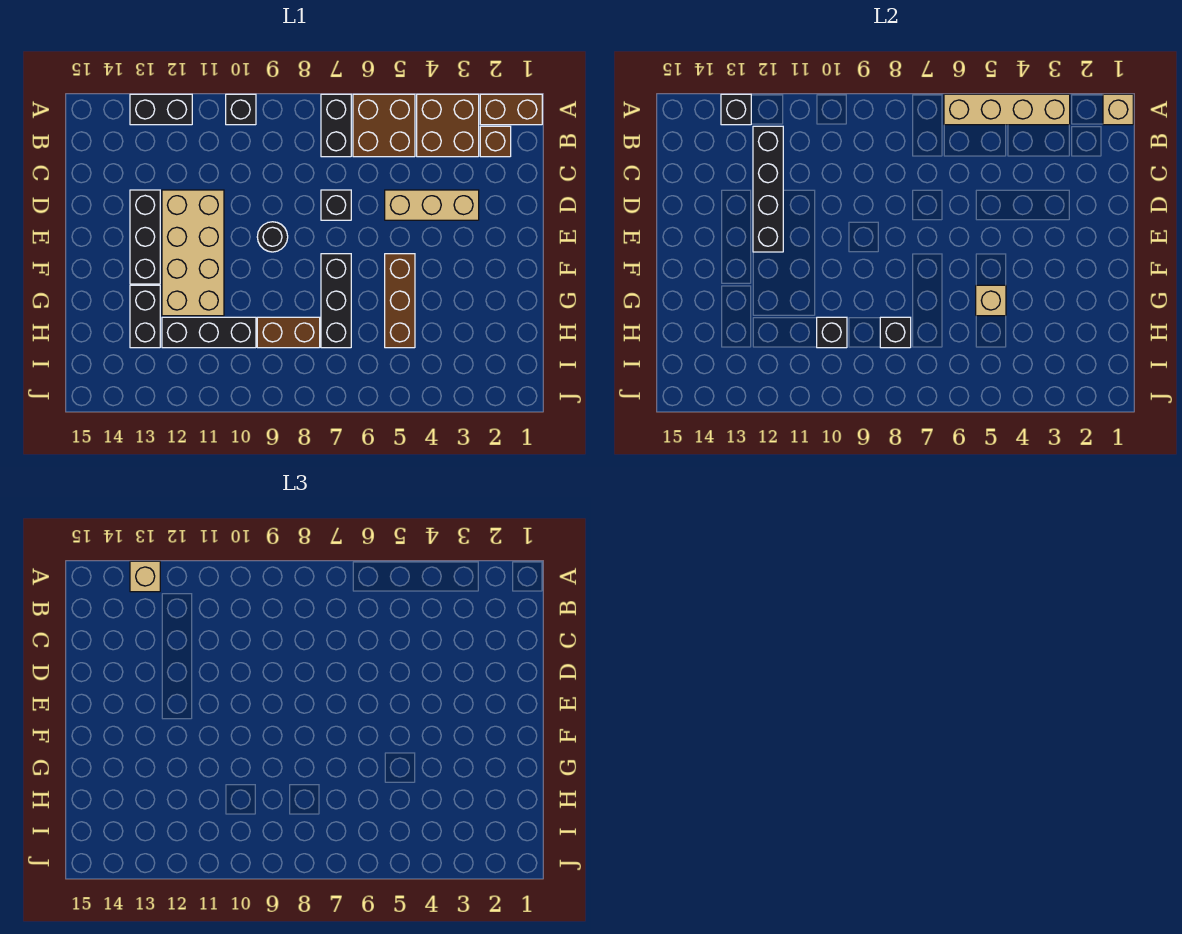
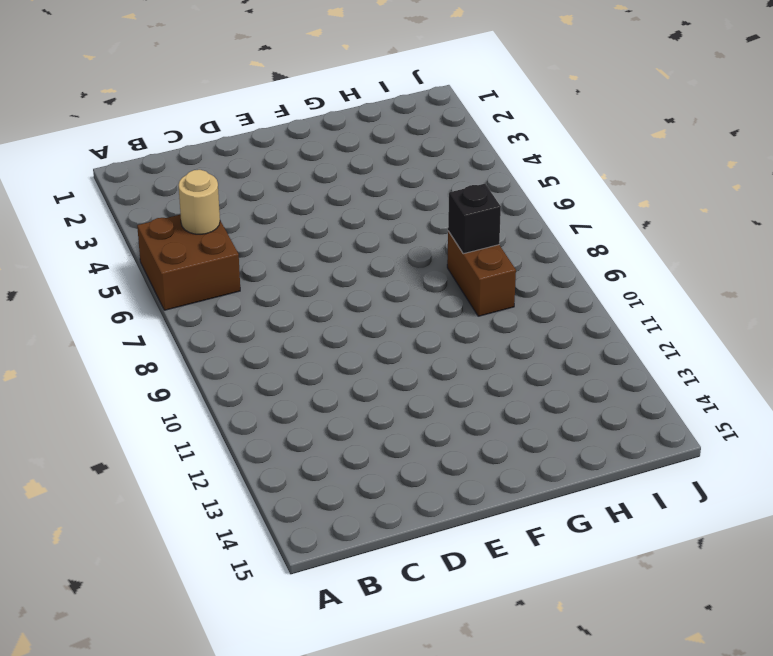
tan round brick B5 level 2 -> none
none -> brown brick A1:A2 level 1
none -> brown brick A3:B4 level 1
none -> black brick A7:B7 level 1

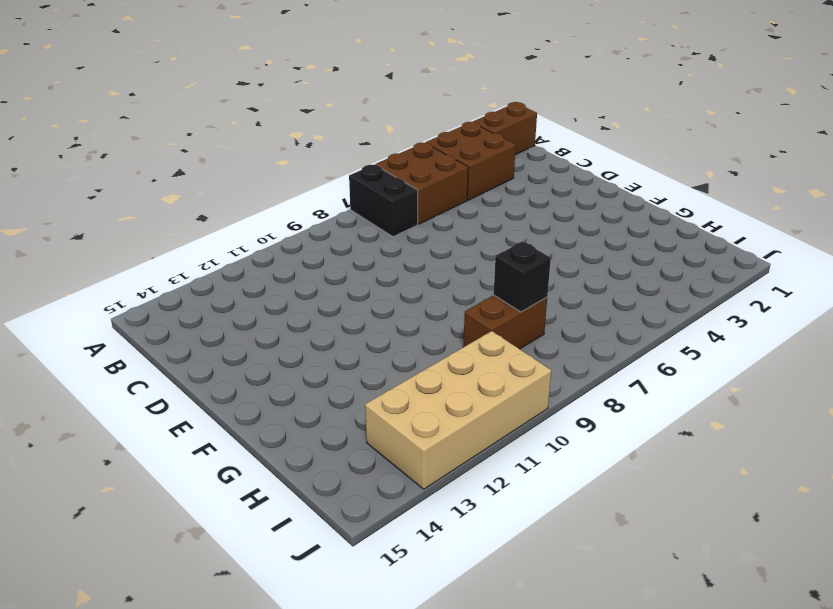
tan brick I10:J13 level 1 -> tan brick D11:G12 level 1
none -> black brick A10 level 1
none -> black brick A12:A13 level 1
none -> brown brick B2 level 1

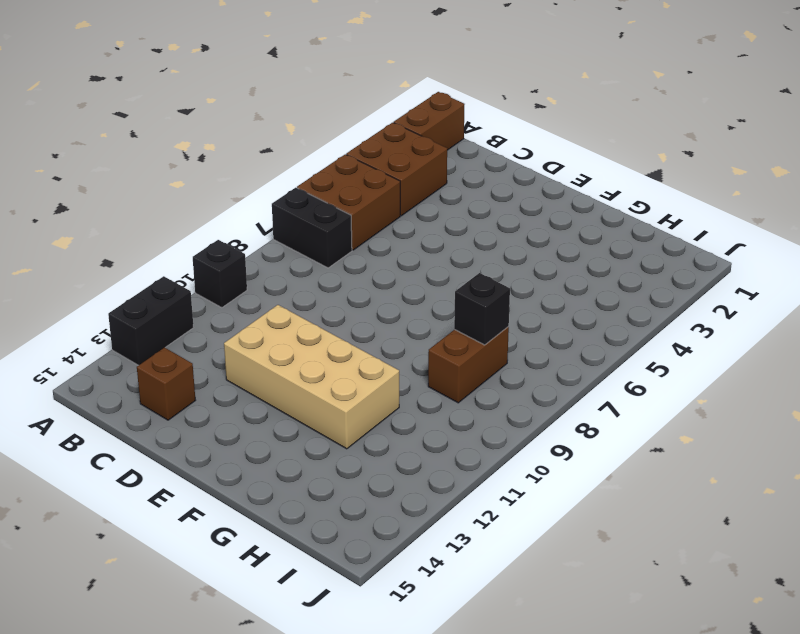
brown brick C14 level 1 -> brown brick B2 level 1
none -> tan brick D3:D5 level 1
none -> black brick D7 level 1
none -> black brick D13:F13 level 1

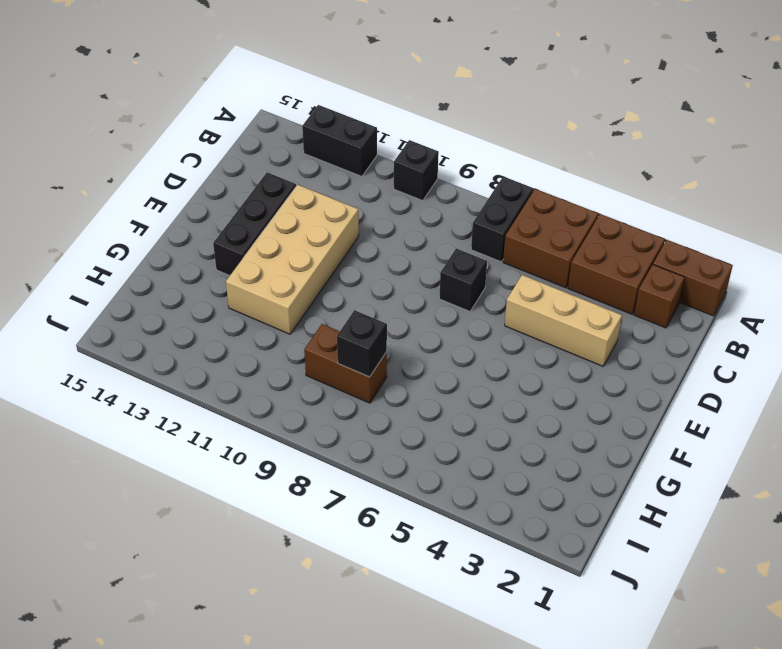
none -> black round brick E9 level 1
none -> brown brick F5:H5 level 1
none -> black brick F7:H7 level 1

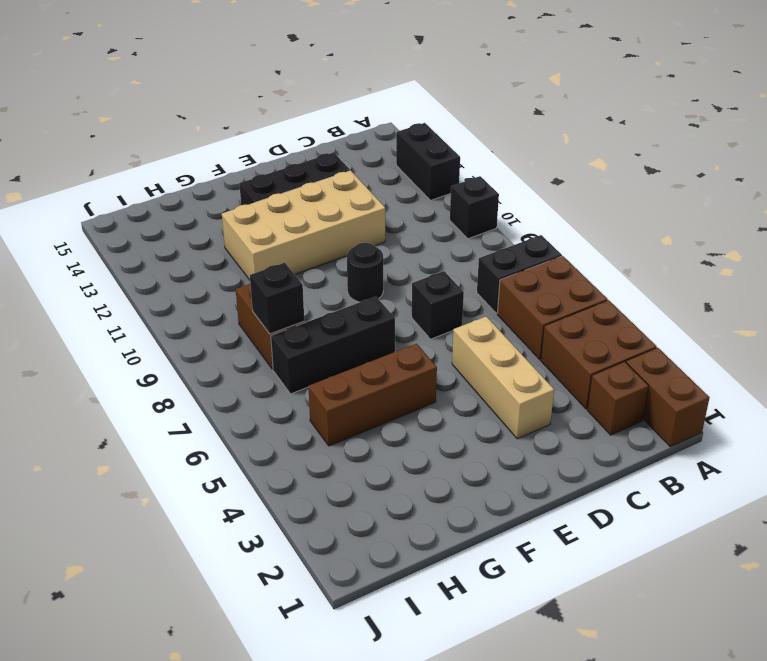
none -> black brick G13:H13 level 1
none -> black brick H10:H12 level 1
none -> tan brick A1 level 2

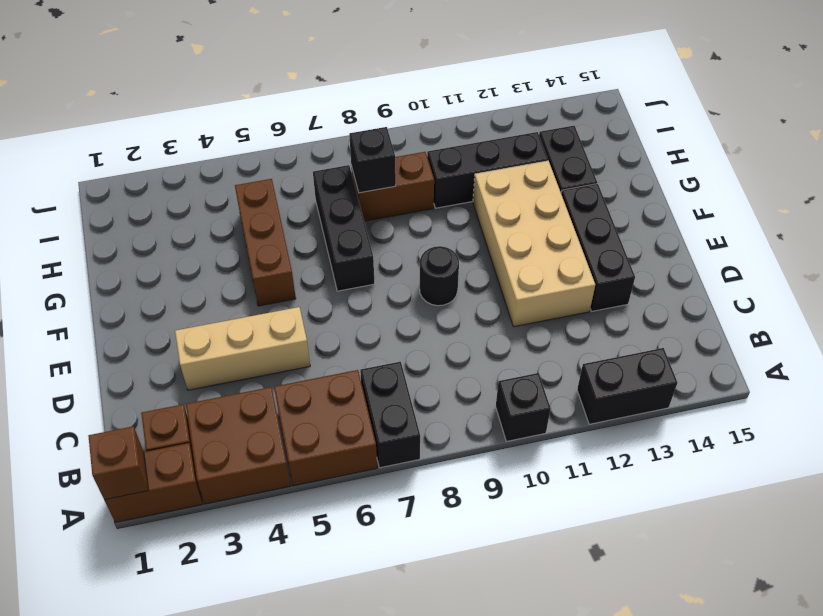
brown brick A1 level 2 -> tan brick A1 level 2
none -> black brick D7 level 1
none -> tan brick A3:A6 level 2
none -> black brick A13 level 2

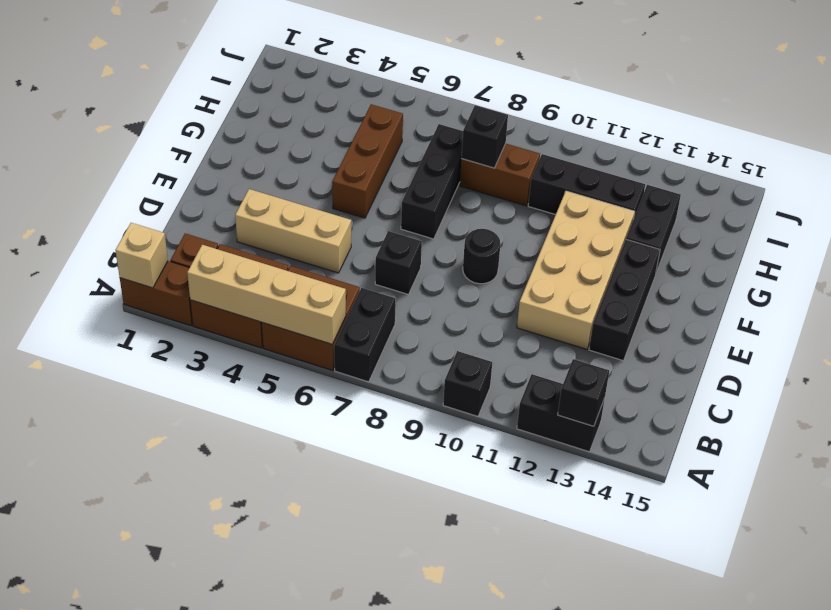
none -> black brick B12:E12 level 2
none -> tan brick G5 level 2
none -> black brick H10 level 2

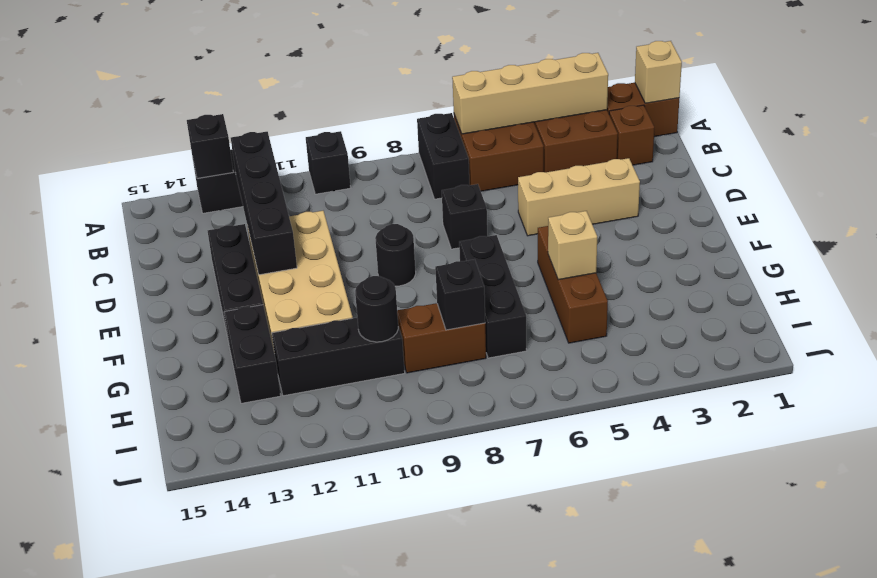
black round brick H10 level 2 -> black brick H10 level 2
none -> tan brick A13 level 3

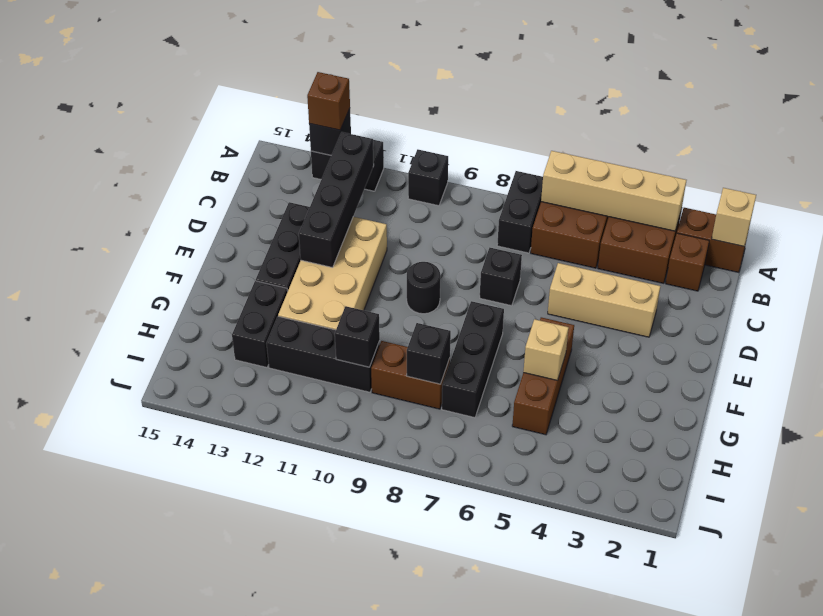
brown brick A13 level 3 -> tan brick A13 level 3

